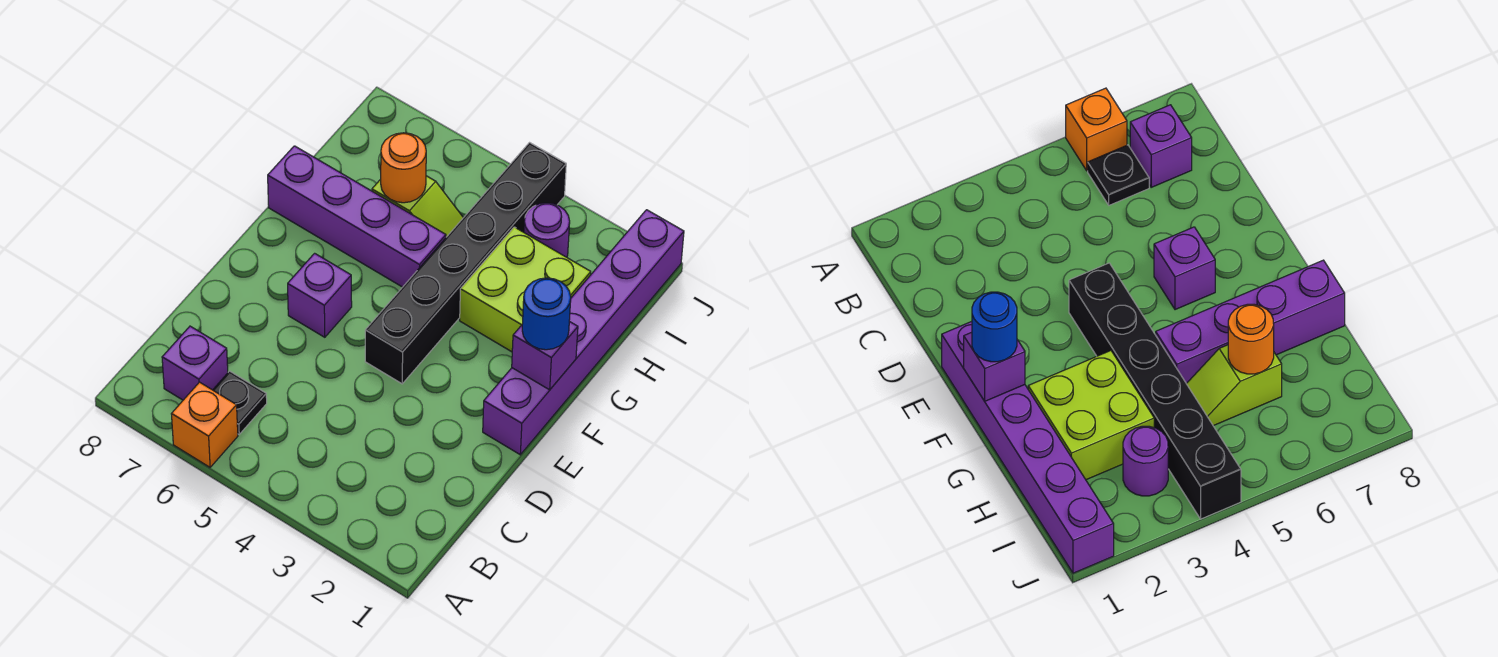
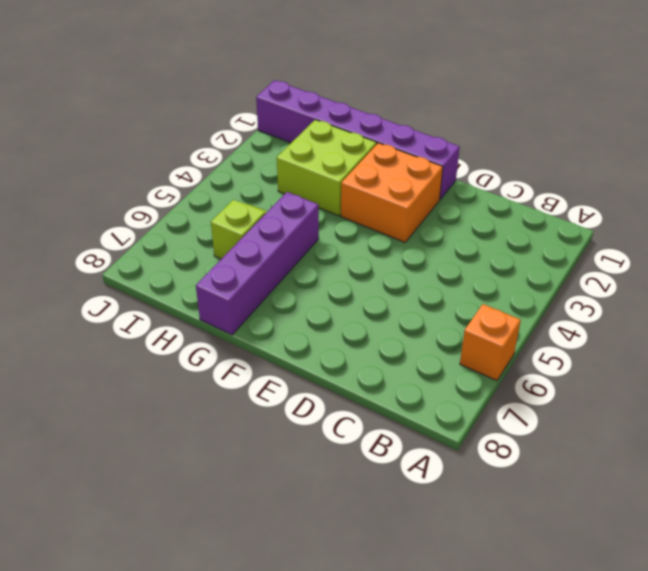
orange brick E2:F3 level 1 -> none
none -> black plate B6 level 1
none -> purple brick B7 level 1
none -> black brick E4:J4 level 1

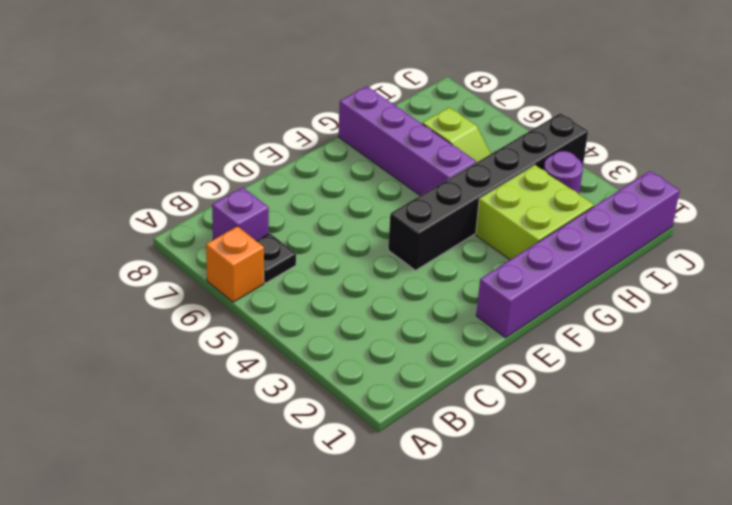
none -> purple brick E6 level 1
none -> purple brick F1 level 2
none -> orange round brick H6 level 2

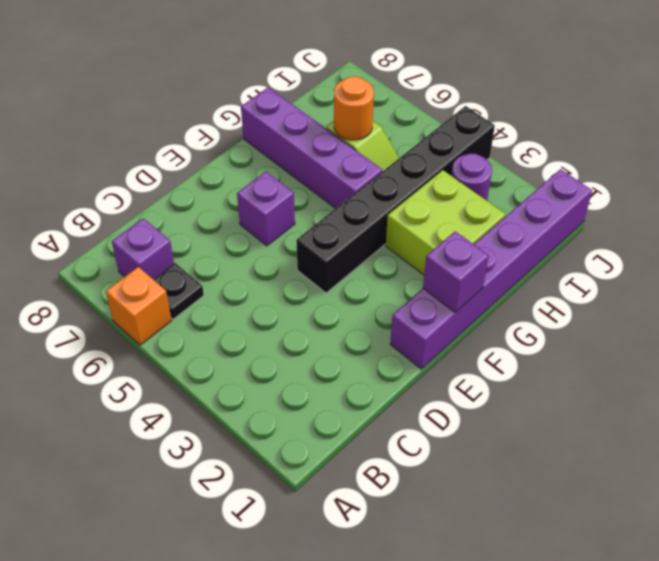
none -> blue round brick F1 level 3

